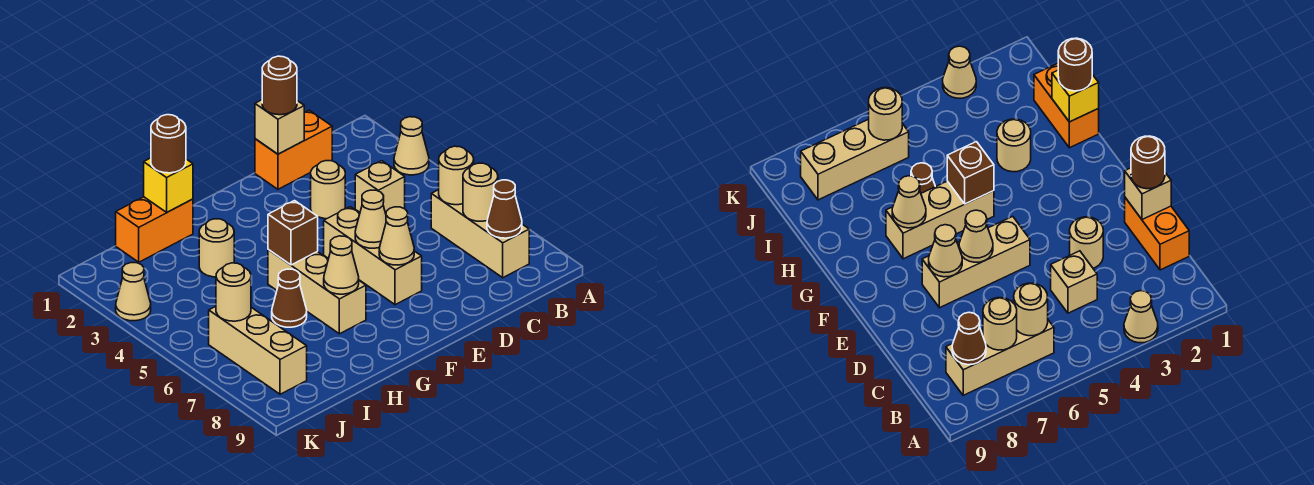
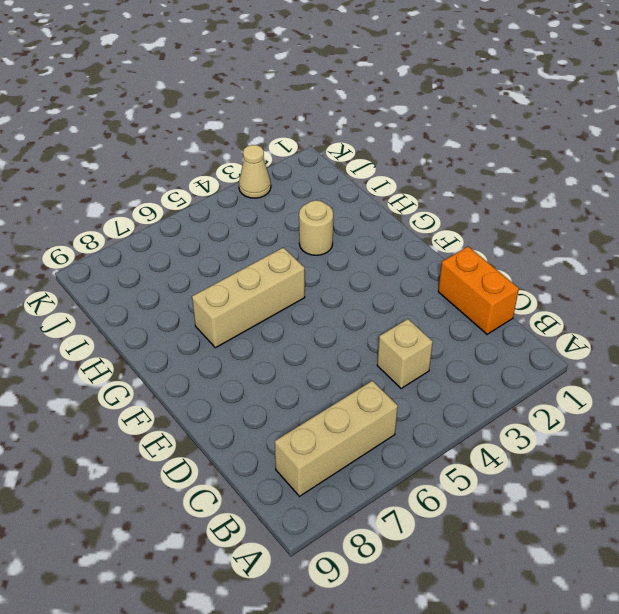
none -> tan cone A3 level 1
none -> tan round brick D3 level 1
none -> tan brick E5:E7 level 1

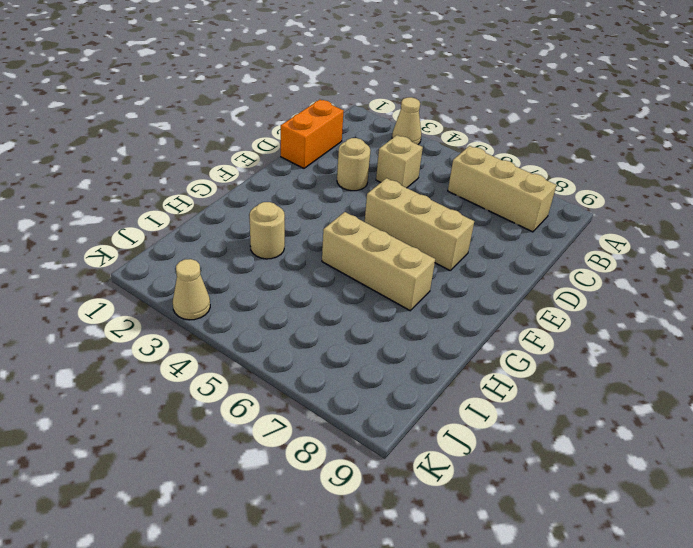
none -> orange brick H1:I1 level 1
none -> brown cone H6 level 1
none -> tan brick J6:J8 level 1

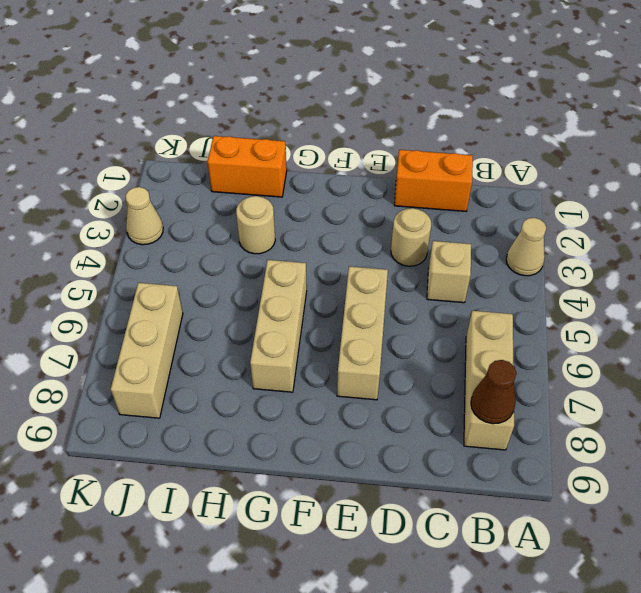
none -> brown cone H6 level 1
none -> tan round brick B6 level 2
none -> tan round brick B7 level 2

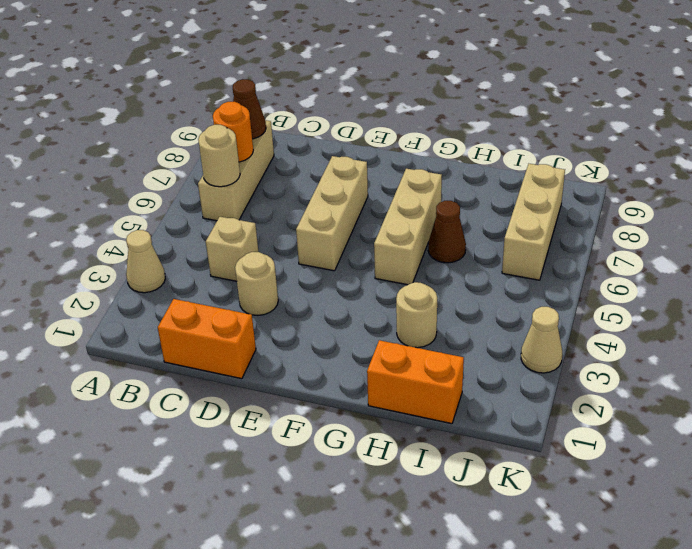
orange round brick B7 level 2 -> tan round brick B7 level 2
none -> tan brick D1 level 2
none -> tan cone E6 level 2
none -> tan cone E7 level 2

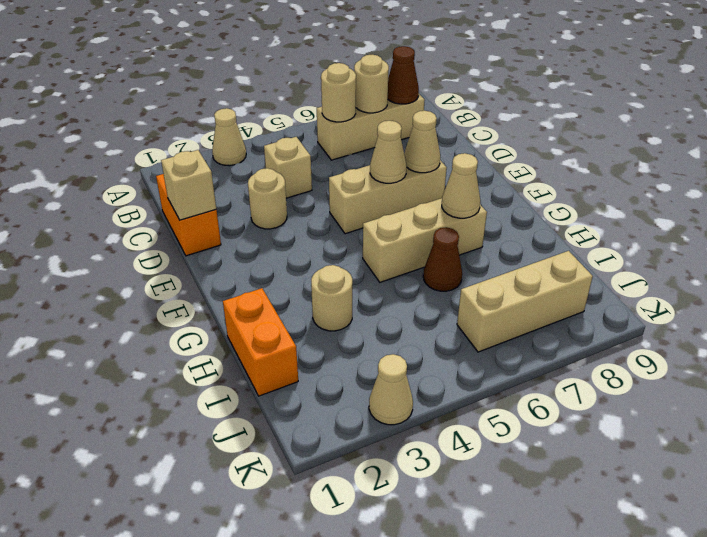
none -> brown brick G5 level 2
none -> yellow brick H1 level 2
none -> tan round brick J6 level 2

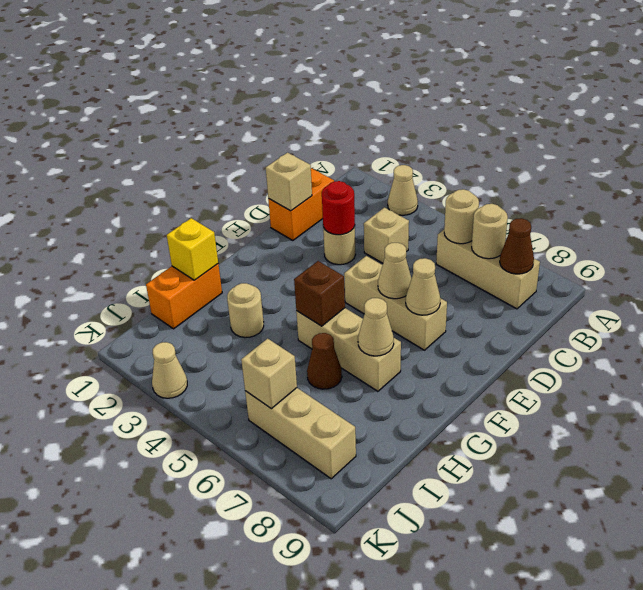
red round brick D3 level 2 -> none
tan brick J6 level 2 -> tan round brick J6 level 2
none -> brown round brick D1 level 3
none -> brown round brick H1 level 3

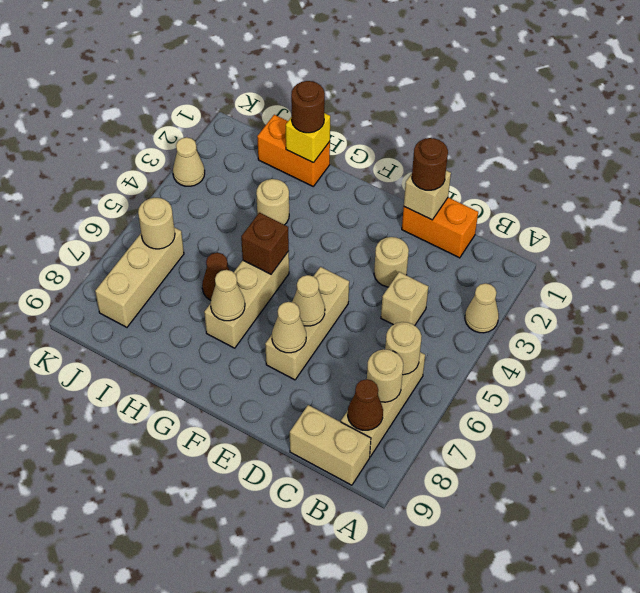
tan brick B9:C9 level 1 -> none

